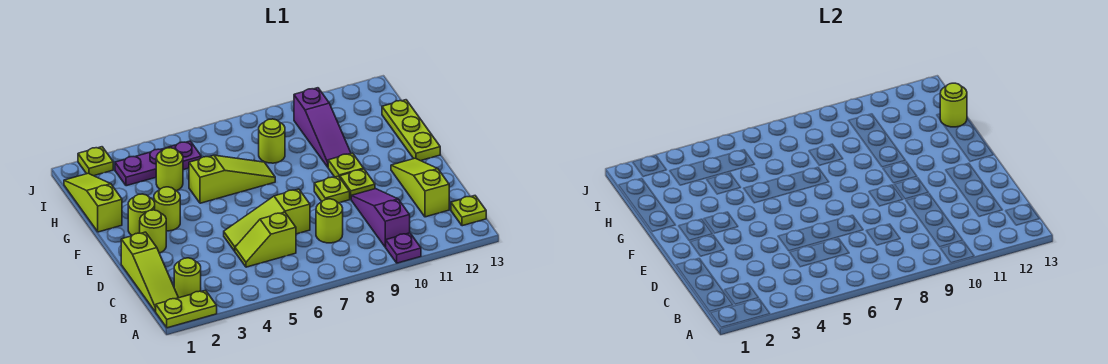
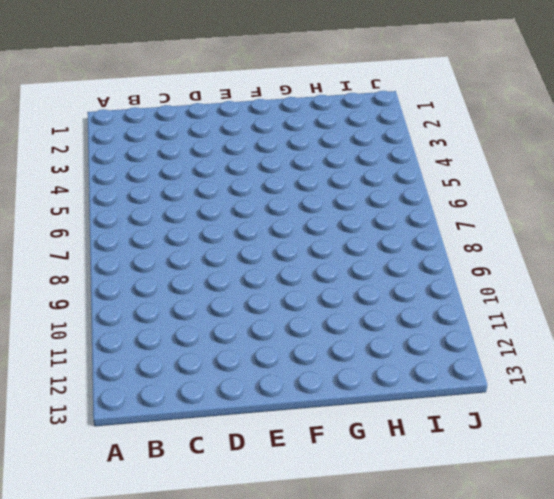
none -> lime plate A1:A2 level 1
none -> purple plate A10 level 1
none -> lime slope B1:D1 level 1 top D

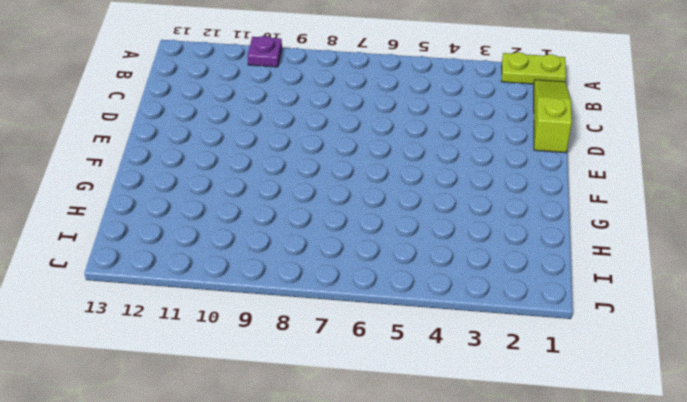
none -> lime round brick B2 level 1
none -> purple slope B10:D10 level 1 top B
none -> lime plate B13 level 1

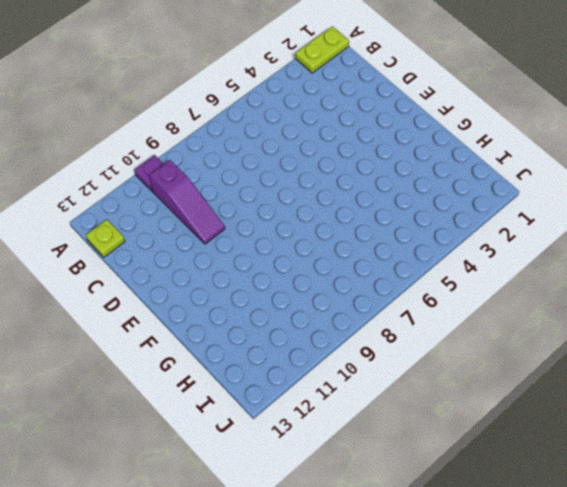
none -> lime slope B1:D1 level 1 top D
none -> lime round brick B2 level 1
none -> lime slope C5:C6 level 1 top 6

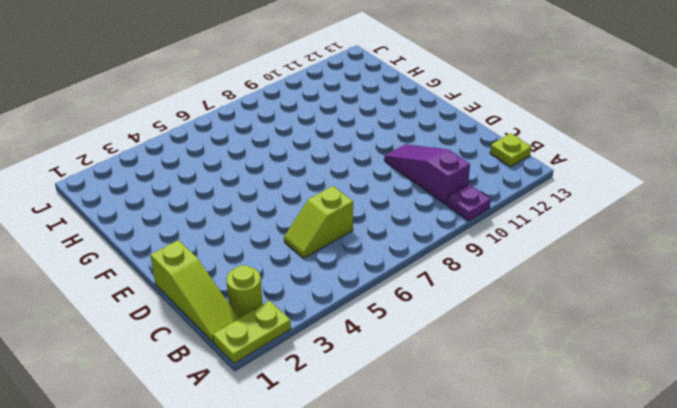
none -> lime round brick C8 level 1
none -> lime slope C12:E12 level 1 top C
none -> lime slope D5:D7 level 1 top 7

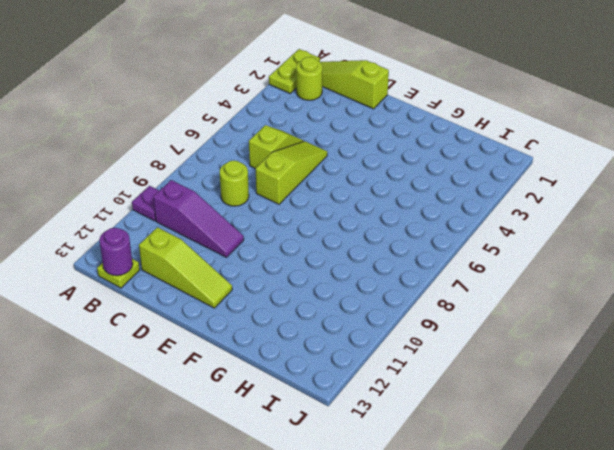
purple round brick B13 level 2 -> none
none -> lime round brick E2 level 1
none -> lime plate E9 level 1
none -> lime plate E10 level 1

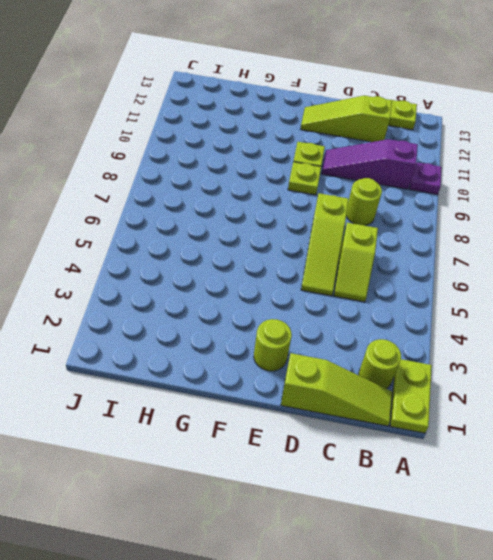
none -> lime round brick F2 level 1
none -> lime round brick F3 level 1
none -> lime plate F10 level 1

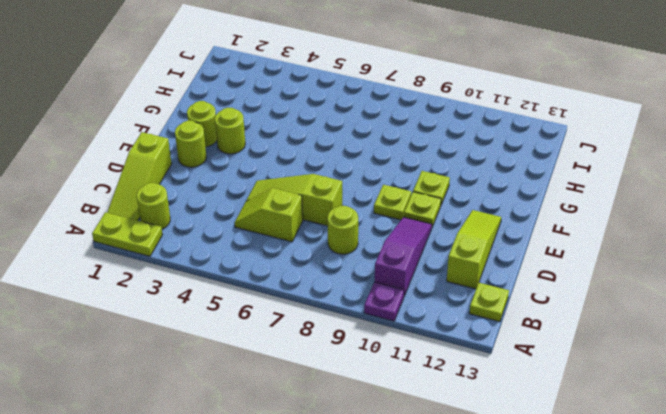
none -> lime plate F13:H13 level 1
none -> lime slope G1:I1 level 1 top G
none -> lime slope G5:G7 level 1 top 5

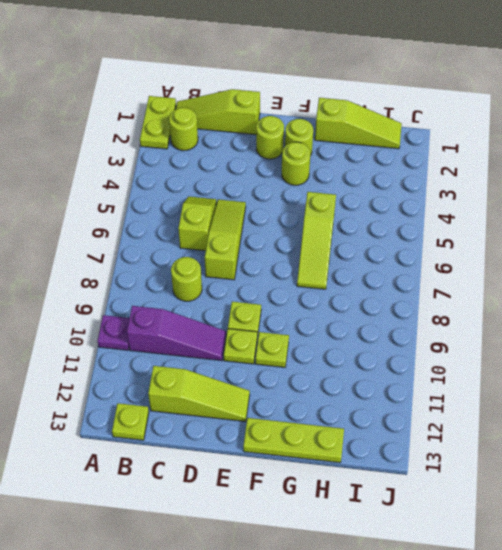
none -> purple slope G10:I10 level 1 top I
none -> lime round brick H4 level 1
none -> lime round brick H8 level 1

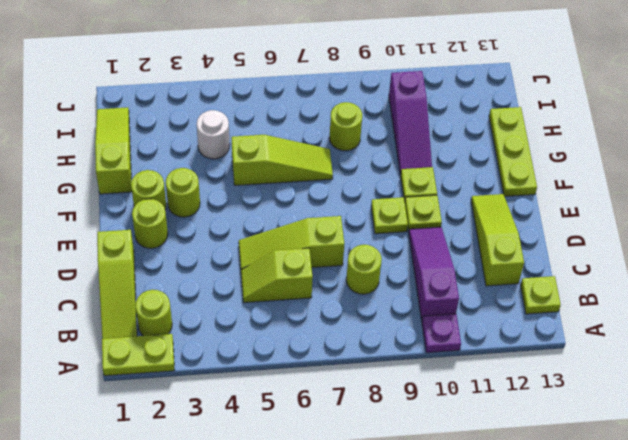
white round brick H4 level 1 -> lime round brick H4 level 1
none -> purple plate I3:I5 level 1
none -> lime plate J2 level 1
none -> lime round brick H13 level 2

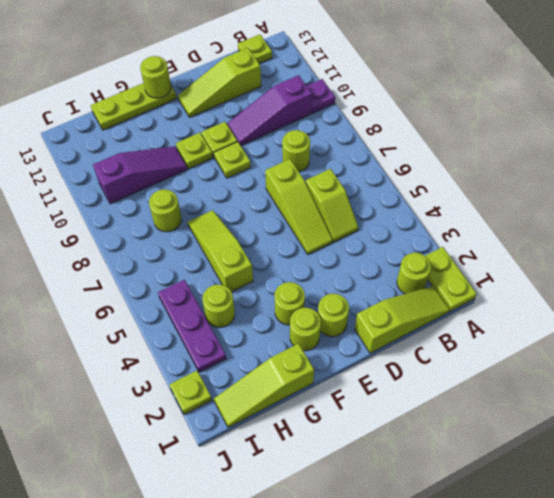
lime round brick F13 level 2 -> lime round brick H13 level 2

